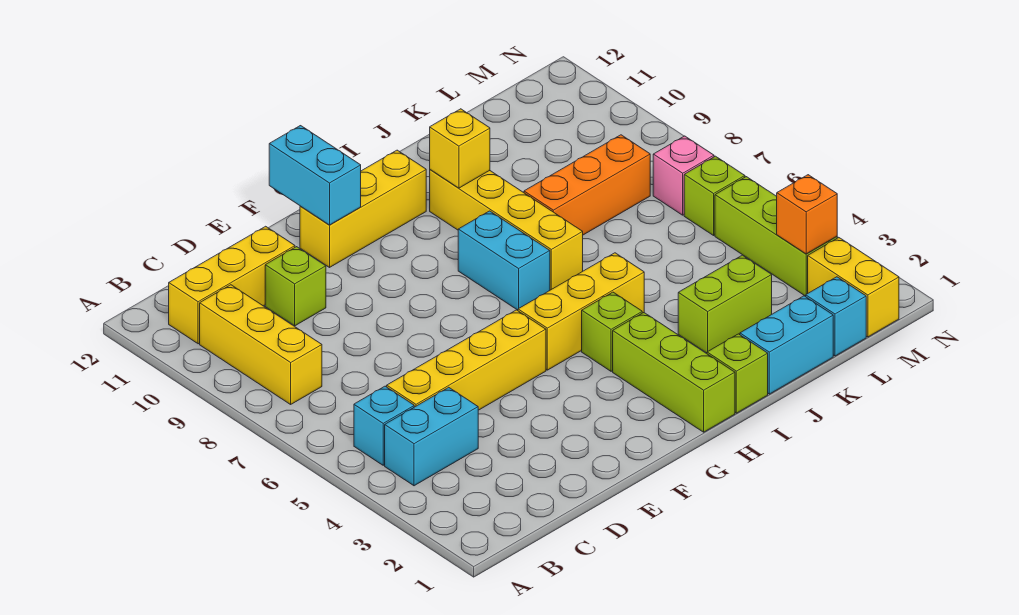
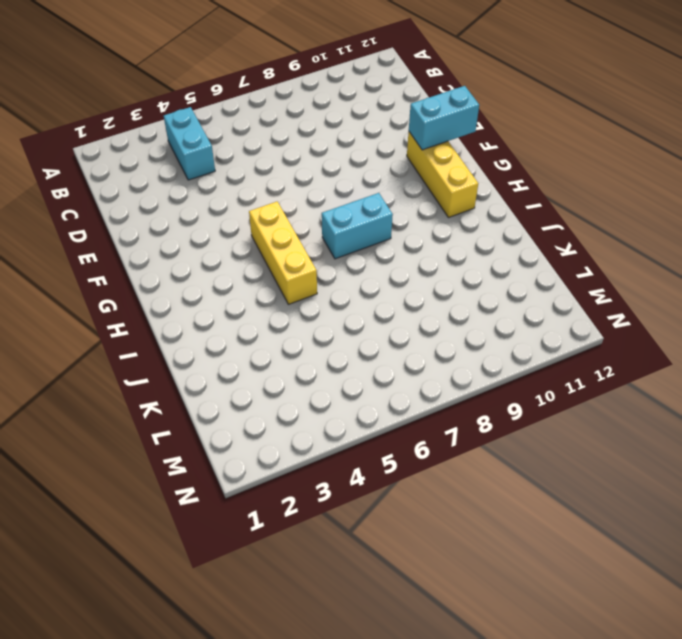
none -> cyan brick B5 level 1
none -> yellow brick B8:B10 level 1
none -> yellow brick B11:D11 level 1

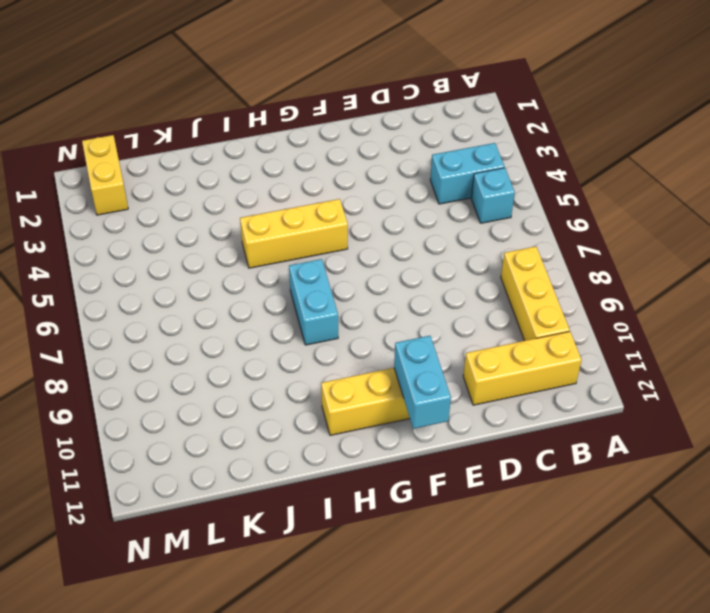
none -> yellow brick C5:F5 level 1
none -> lime brick D10 level 1
none -> lime brick H1:H3 level 1

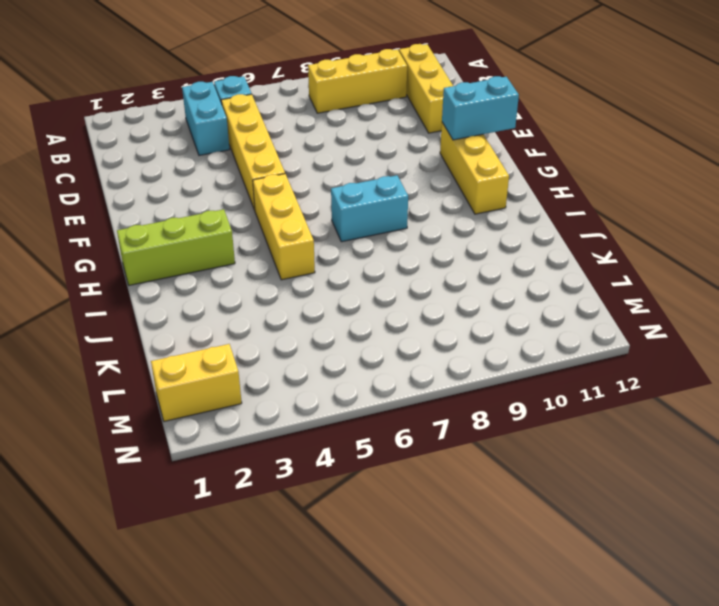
none -> lime brick D10 level 1
none -> lime brick H4 level 1
none -> lime brick I1 level 1

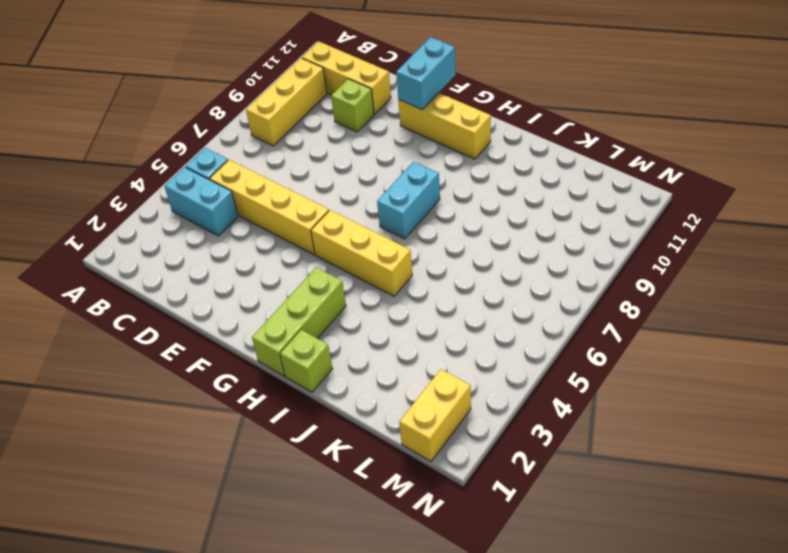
none -> lime brick H4 level 1
none -> yellow brick I7:I10 level 1
none -> cyan brick J1:K1 level 1

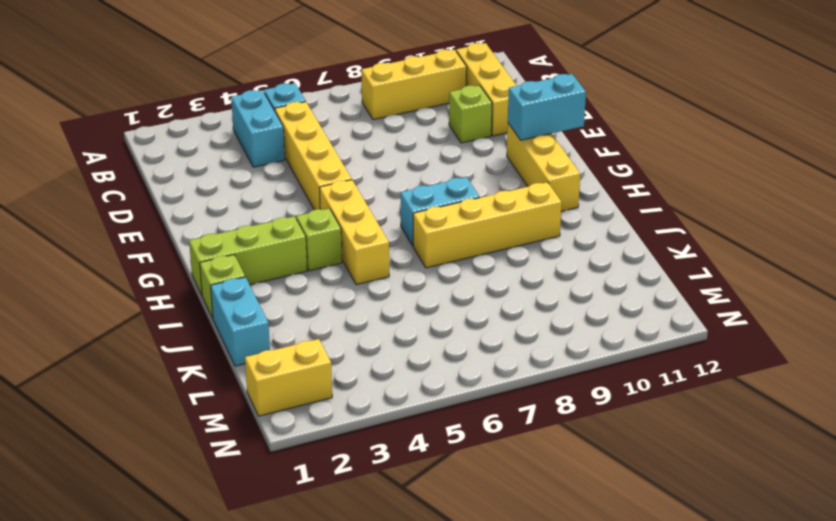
none -> lime brick J3:K3 level 1
none -> orange brick J8:L8 level 1
none -> cyan brick L1 level 1

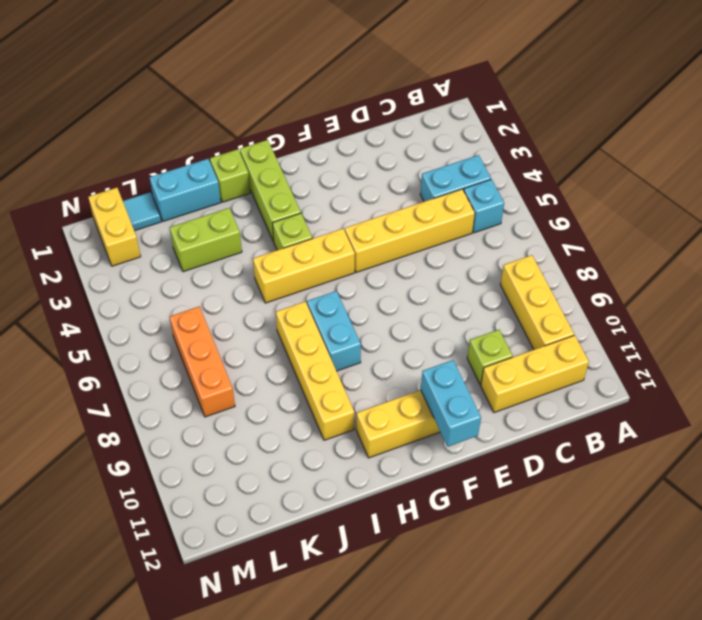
cyan tile L1 level 1 -> cyan brick L1 level 1
orange brick L6:L8 level 1 -> orange brick J8:L8 level 1
none -> lime brick M3:M5 level 1
none -> lime brick M6 level 1
none -> pink brick M7 level 1

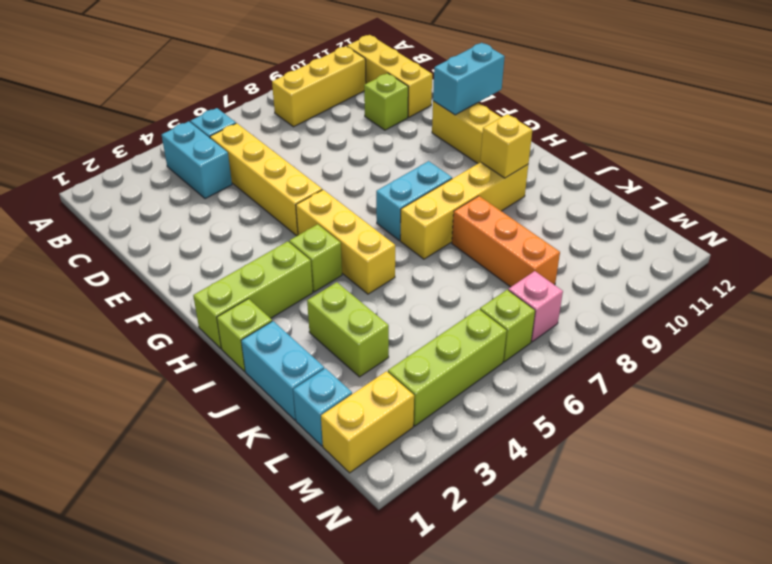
none -> orange brick M3 level 2

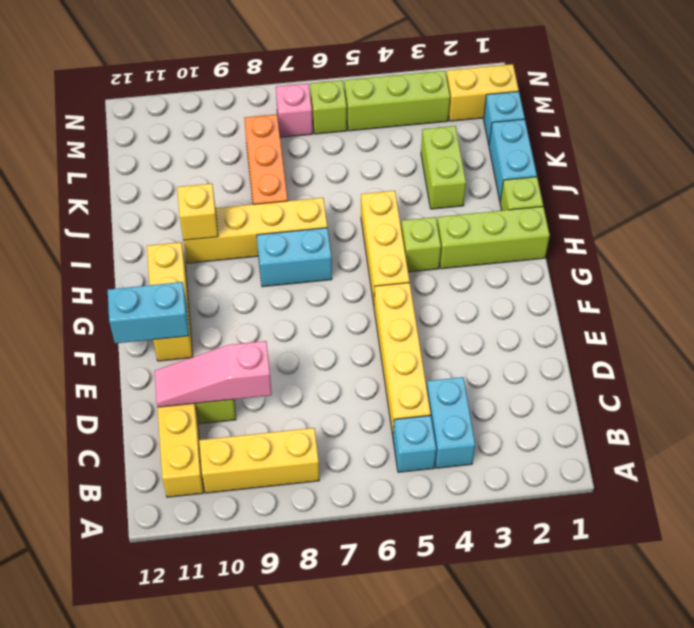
pink slope D9:D11 level 2 top 9 -> none
none -> orange brick M3 level 2

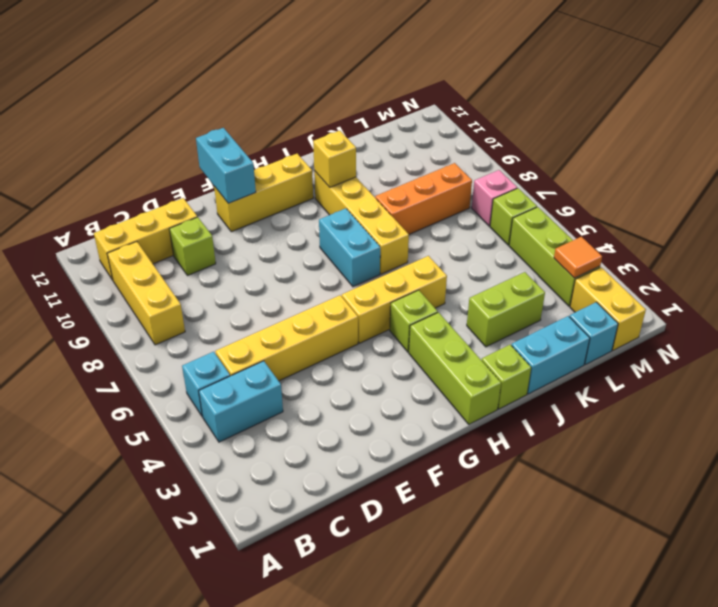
orange tile M3 level 2 -> orange brick M3 level 2

